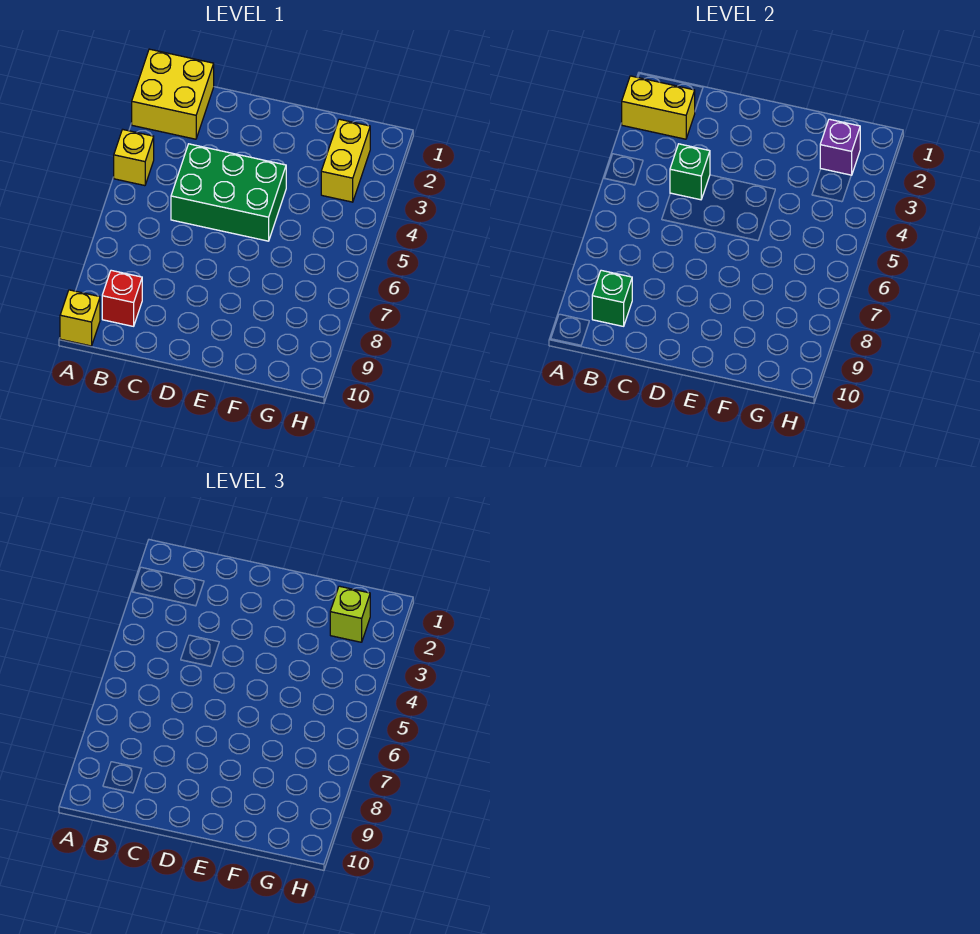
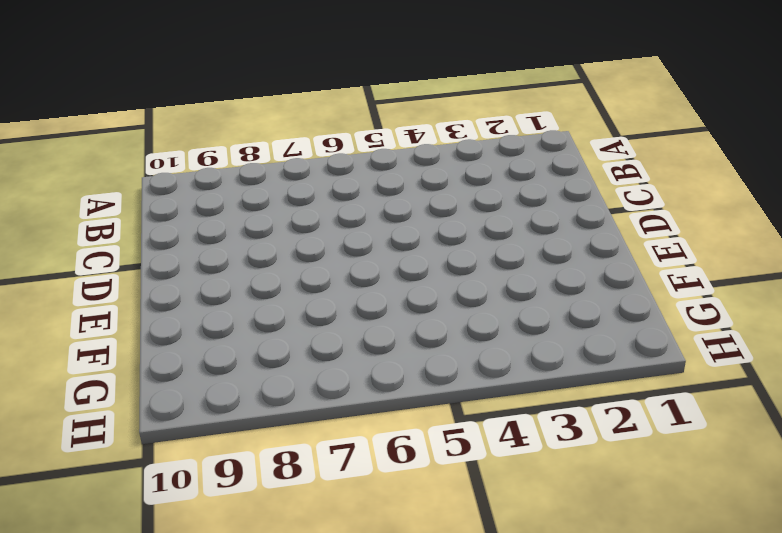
none -> yellow brick A1:B2 level 1
none -> yellow brick A4 level 1

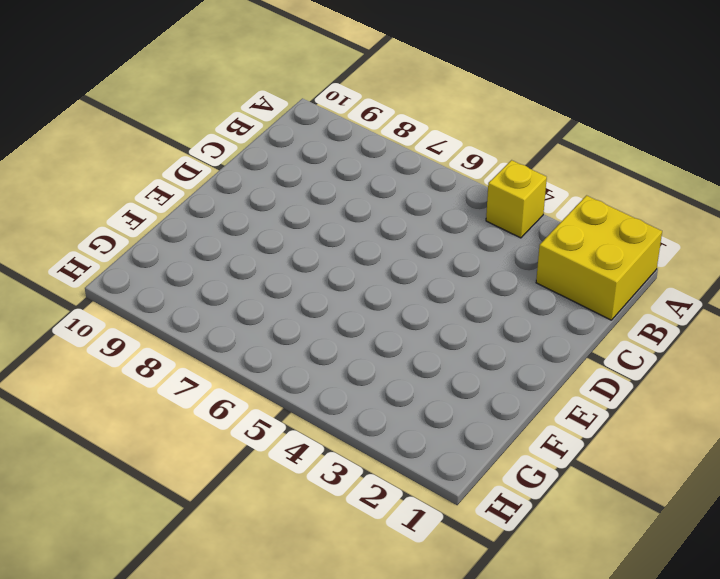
none -> yellow brick A10 level 1
none -> red brick B9 level 1

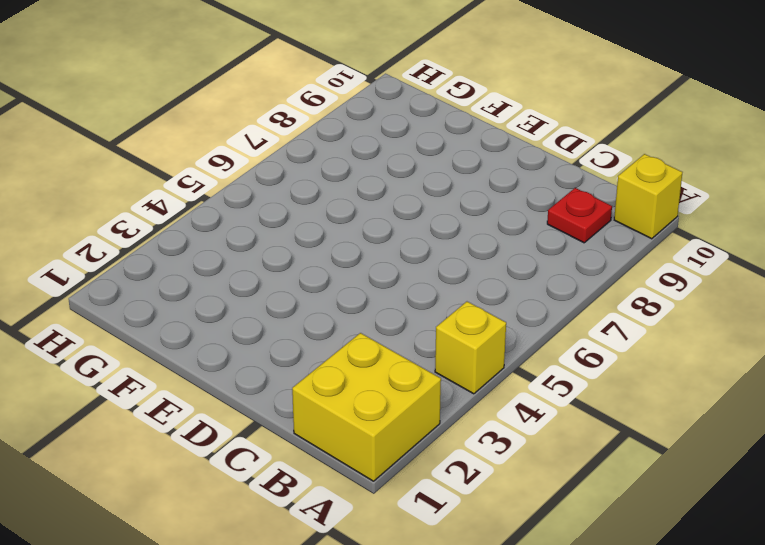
red plate B9 level 1 -> red brick B9 level 1
none -> green brick C4:E5 level 1
none -> yellow brick G2:G3 level 1

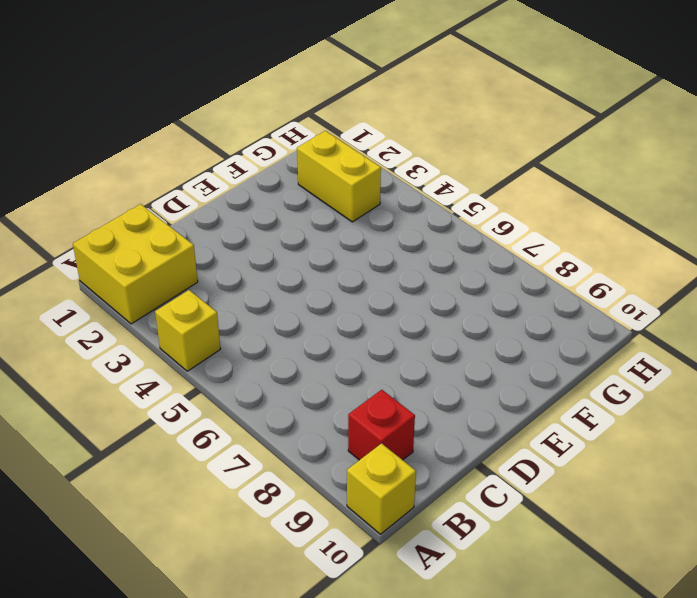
none -> green brick C4:E5 level 1
none -> yellow brick A2:B2 level 2

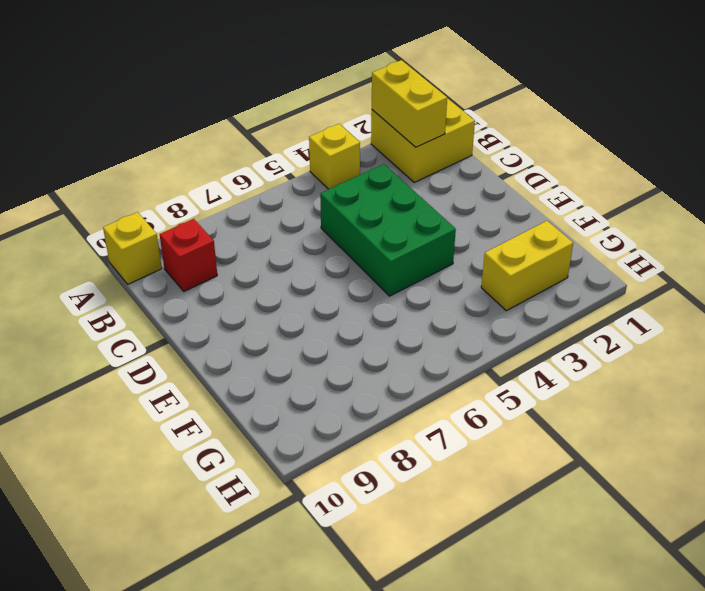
none -> green brick B9 level 2
none -> green brick C4 level 2

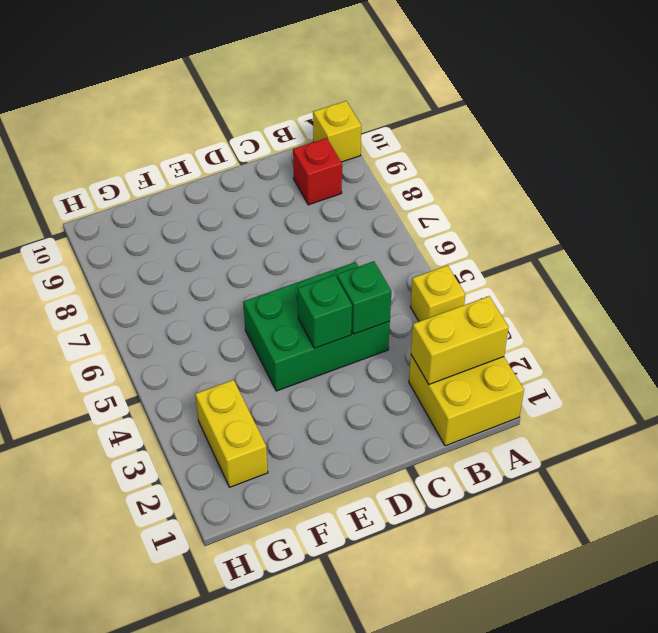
green brick D4 level 2 -> green brick B9 level 2
none -> purple brick G2 level 2
none -> lime brick G2 level 3

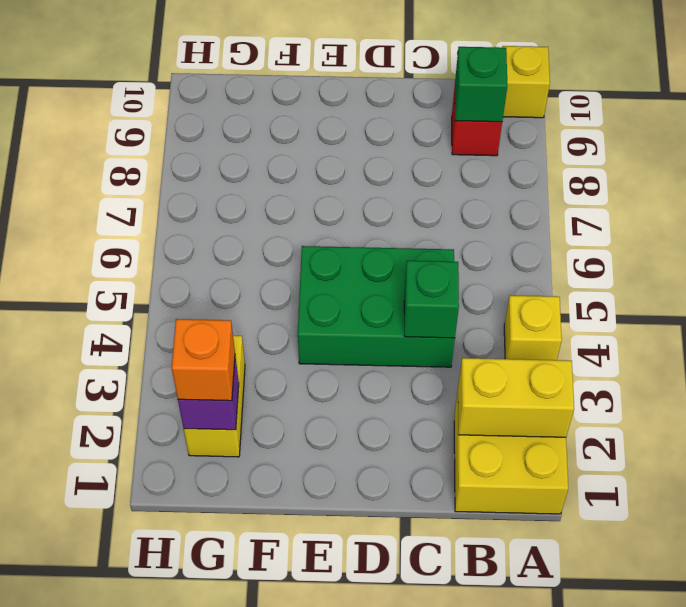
orange brick G2 level 3 -> lime brick G2 level 3

